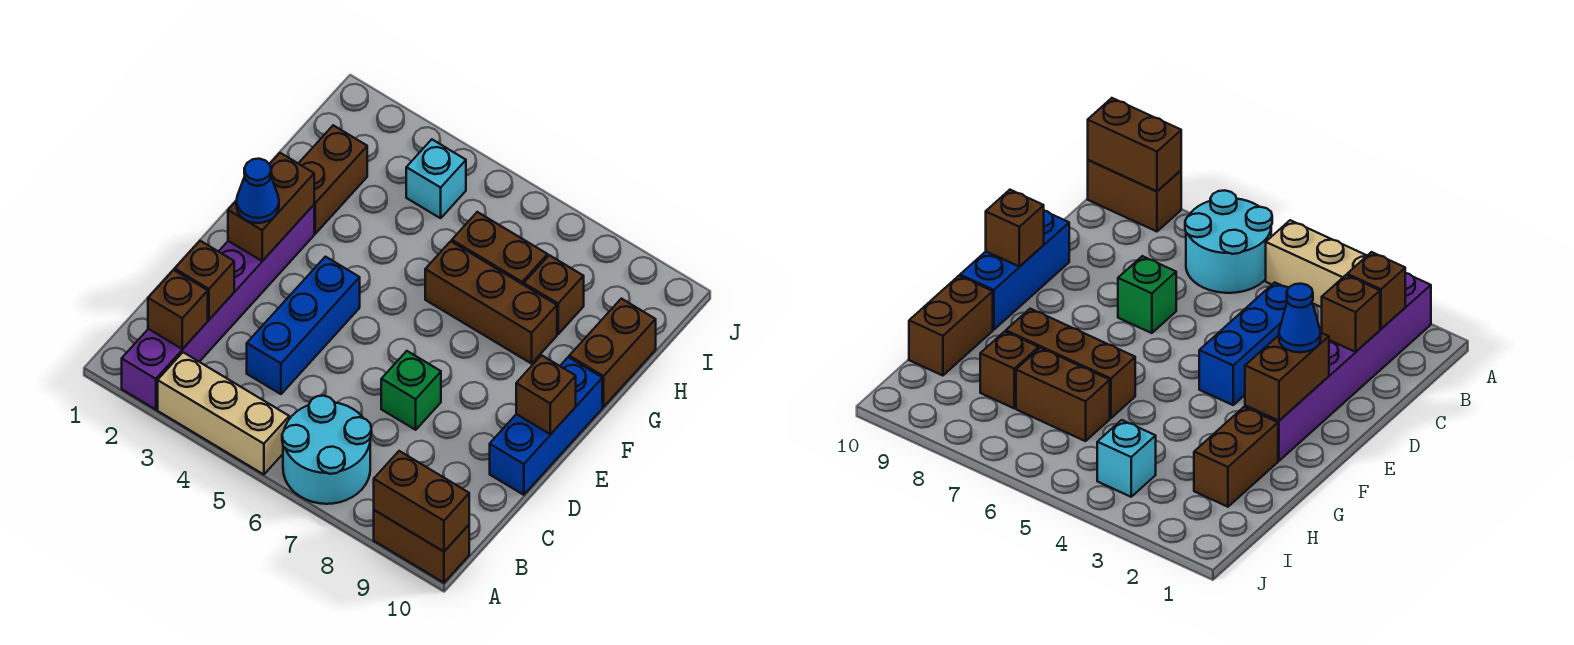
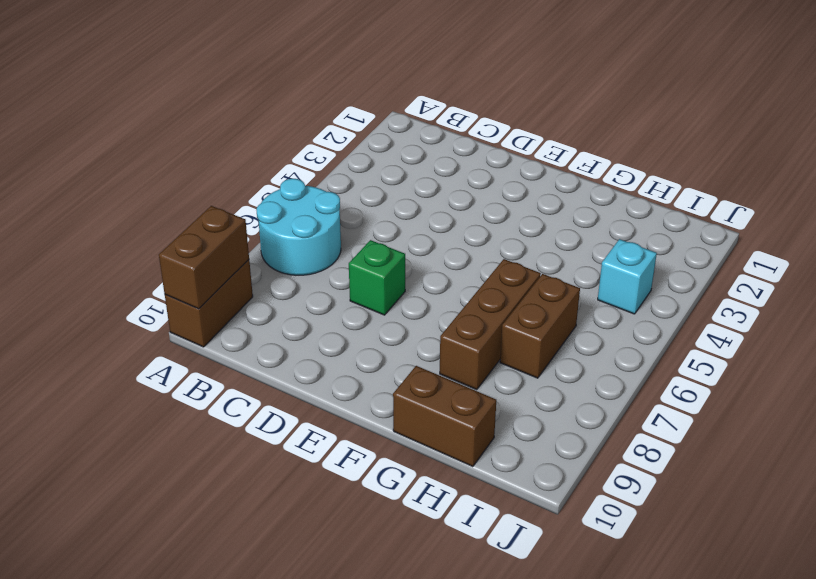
none -> purple brick A2:F2 level 1
none -> tan brick A3:A5 level 1
none -> blue brick C4:E4 level 1

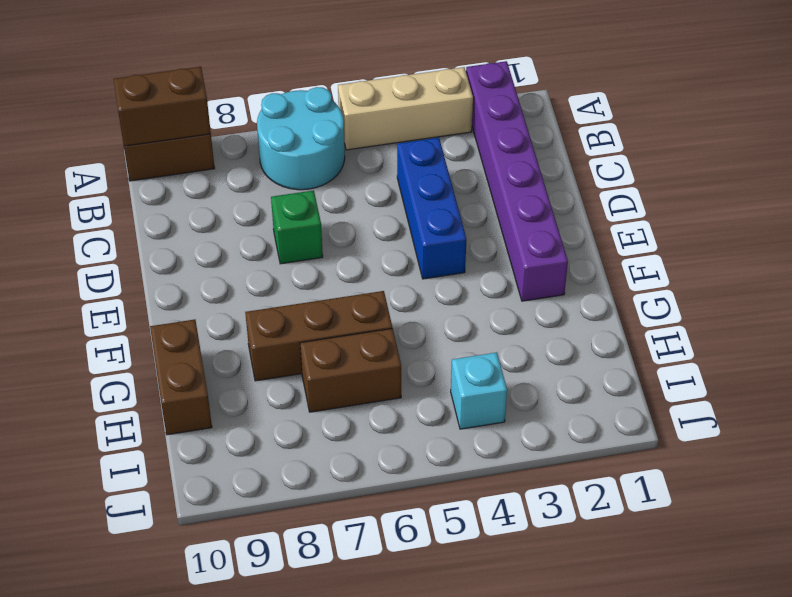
none -> blue brick D10:F10 level 1
none -> brown brick G2:H2 level 1
none -> brown brick H8 level 1

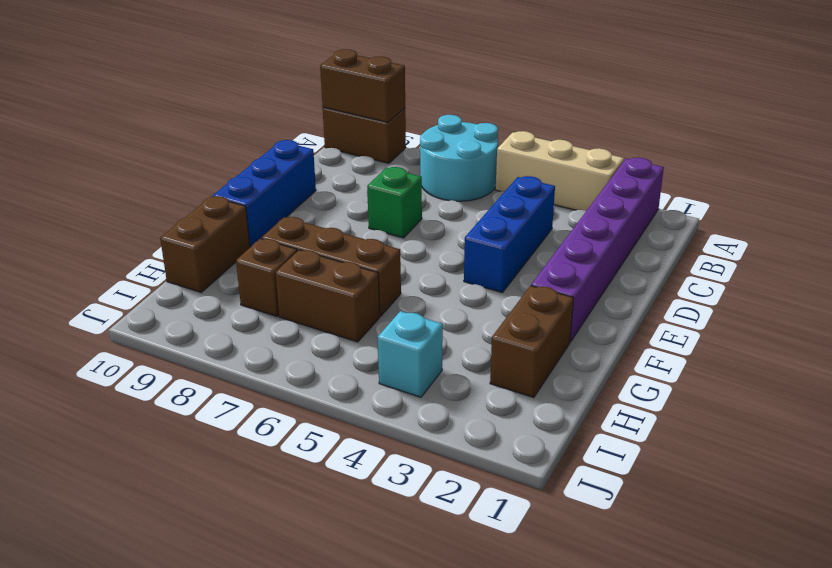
none -> brown brick B2 level 2
none -> brown brick C2 level 2
none -> brown brick E2:F2 level 2

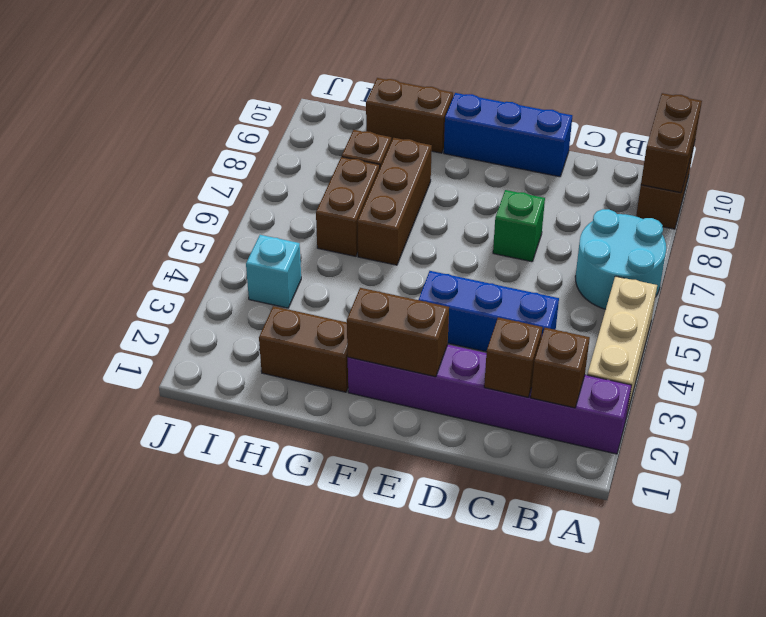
none -> brown brick E10 level 2
none -> blue cone E2 level 3

